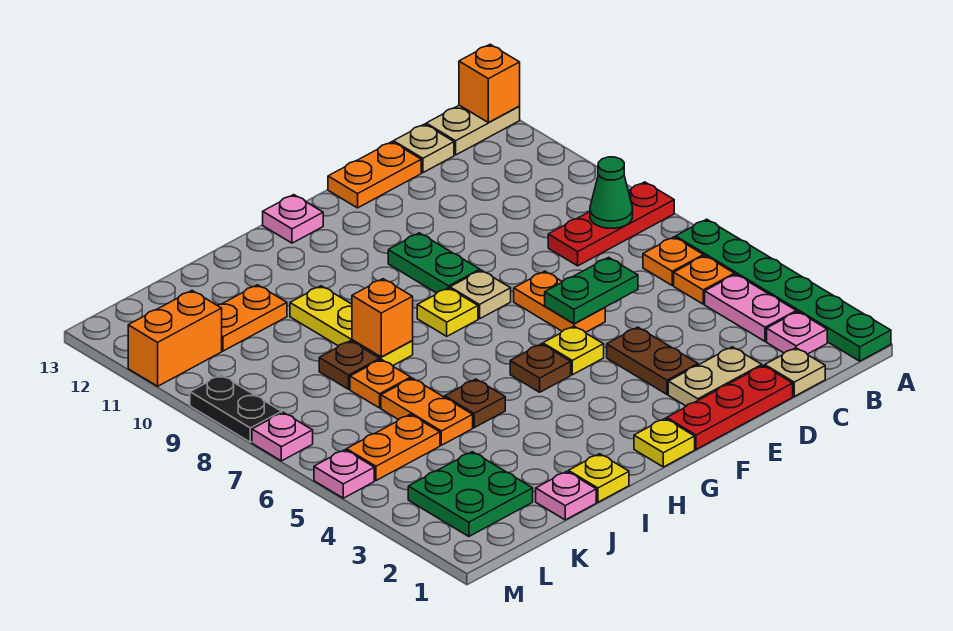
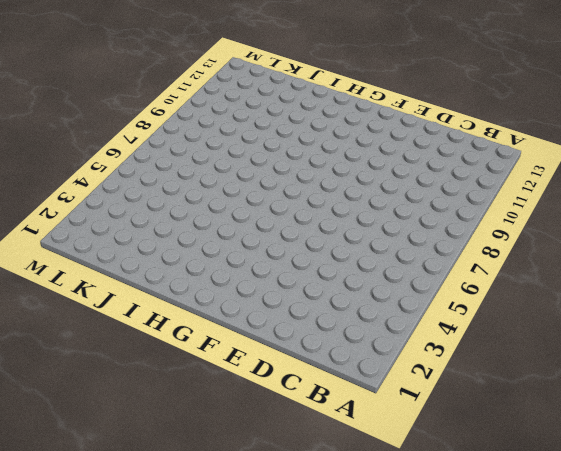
none -> green plate A1:A6 level 1
none -> red plate A8:C8 level 1
none -> tan plate A13:B13 level 1
none -> pink plate B2 level 1

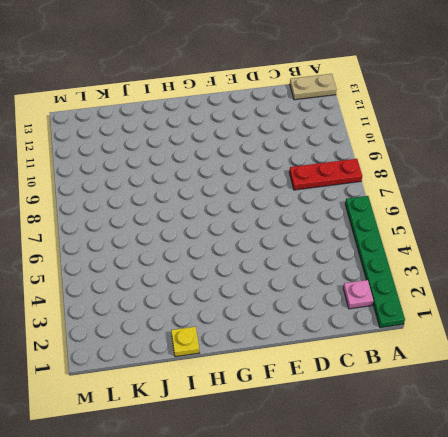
none -> pink plate B3:B4 level 1
none -> orange plate B5 level 1
none -> orange plate B6 level 1
none -> tan plate C1 level 1

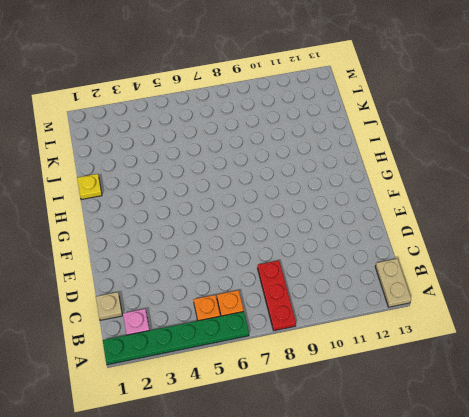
none -> pink plate B3:B4 level 1
none -> tan plate C13 level 1
none -> red plate D1:F1 level 1
none -> tan plate D2:E2 level 1

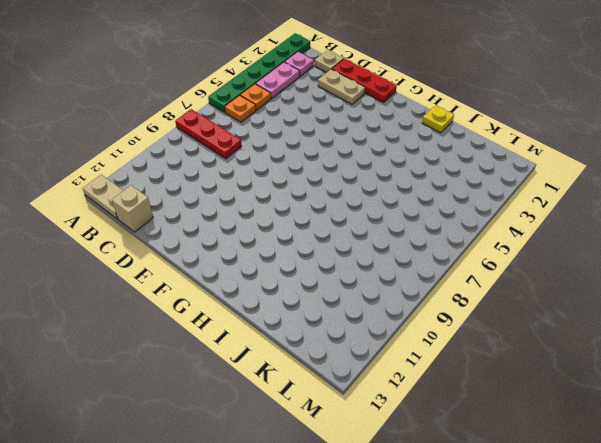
tan brick C13 level 1 -> tan plate C13 level 1
none -> orange plate D13:E13 level 1
none -> brown plate E3:E4 level 1
none -> orange plate E6:E7 level 1
none -> yellow plate F5 level 1

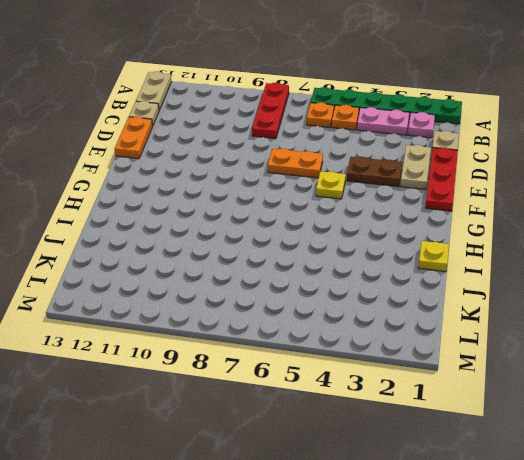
none -> tan plate F8 level 1
none -> green plate F9:F10 level 1
none -> yellow plate G1 level 1
none -> brown plate G5 level 1

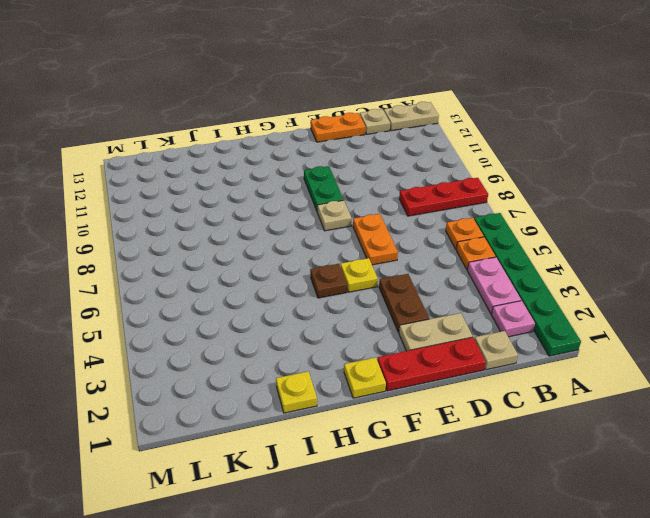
none -> yellow plate G8 level 1
none -> pink plate G13 level 1
none -> brown plate I5 level 1
none -> yellow plate I8:I10 level 1

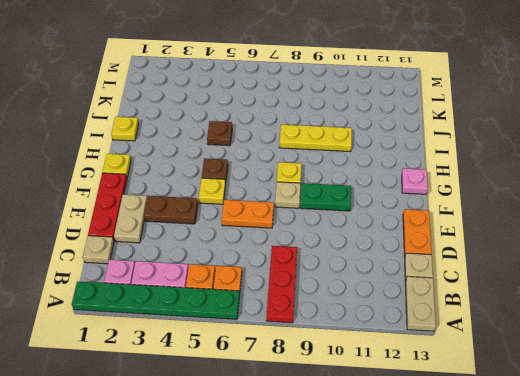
none -> pink plate J1 level 1
none -> orange plate J5:J6 level 1
none -> orange plate J7 level 1
none -> brown plate J8 level 1

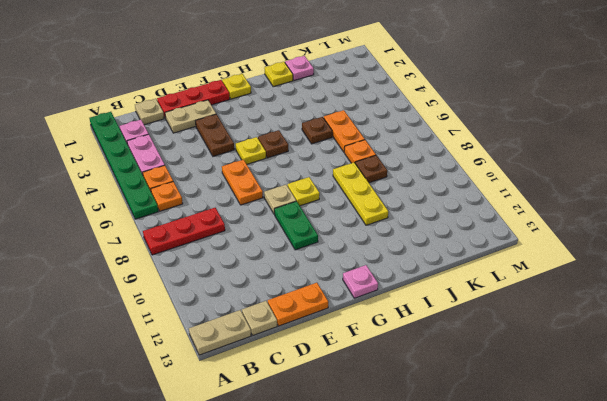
none -> orange plate J11:K11 level 1
none -> green plate K2:L3 level 1
none -> orange plate K5:L5 level 1
none -> orange brick L11:M11 level 1

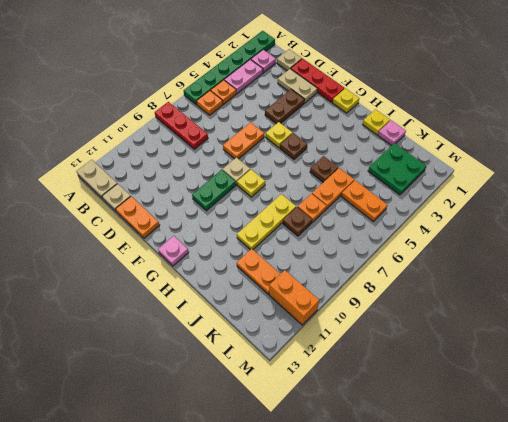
none -> pink plate M5 level 1
none -> pink plate M7 level 1
none -> black plate M8:M9 level 1
none -> orange brick A13 level 2

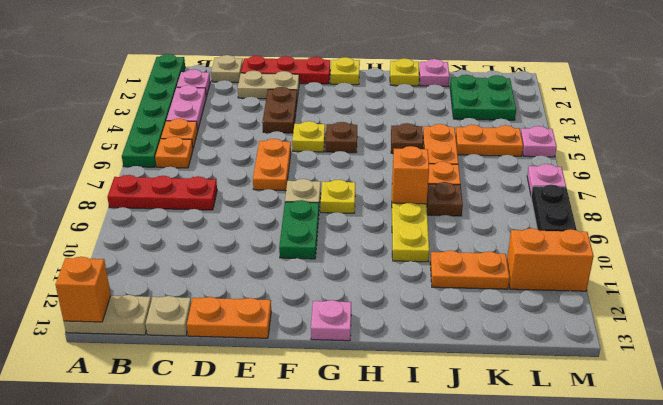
none -> green cone B8 level 2
none -> green plate D6:E6 level 2

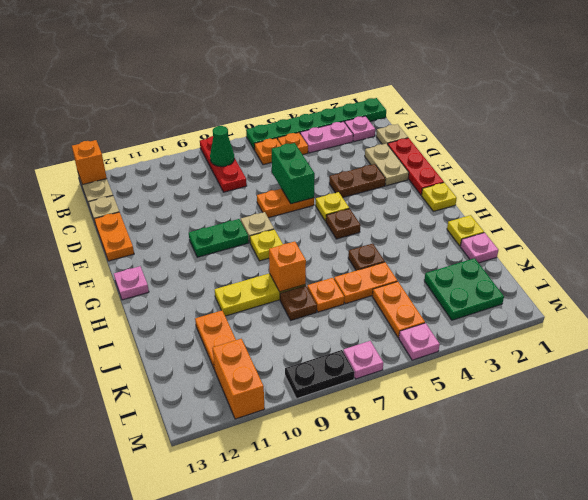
green brick D6:E6 level 2 -> green plate D6:E6 level 2

